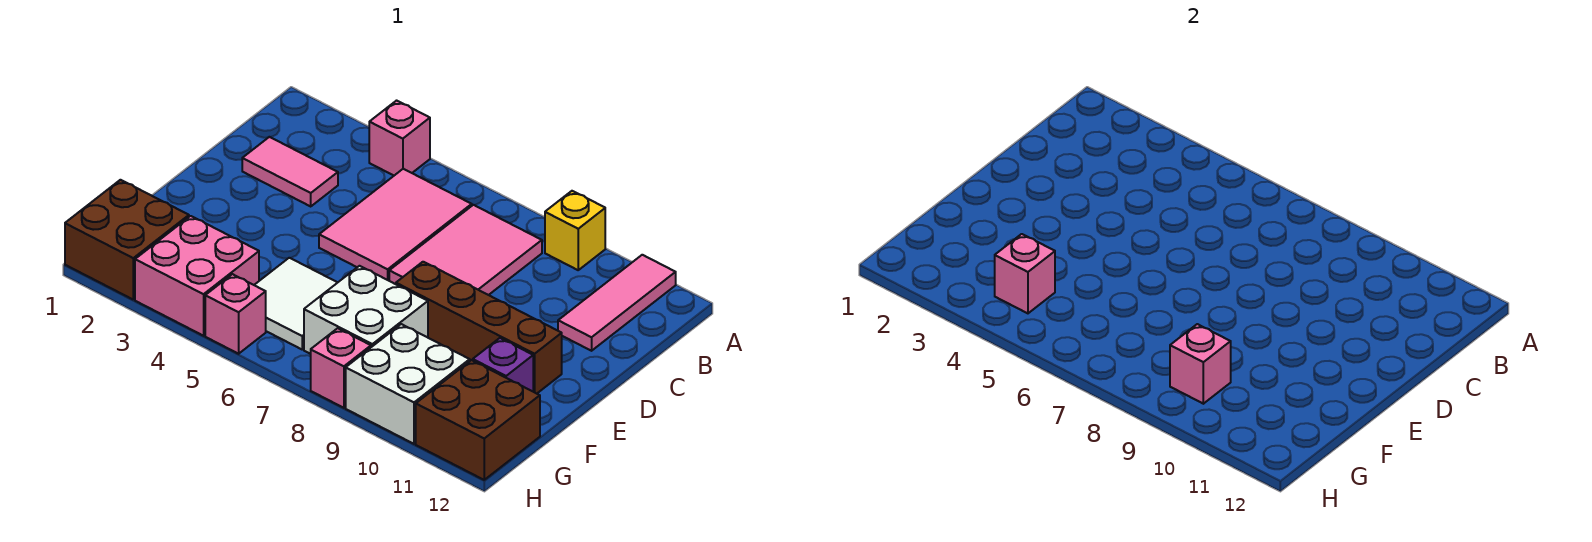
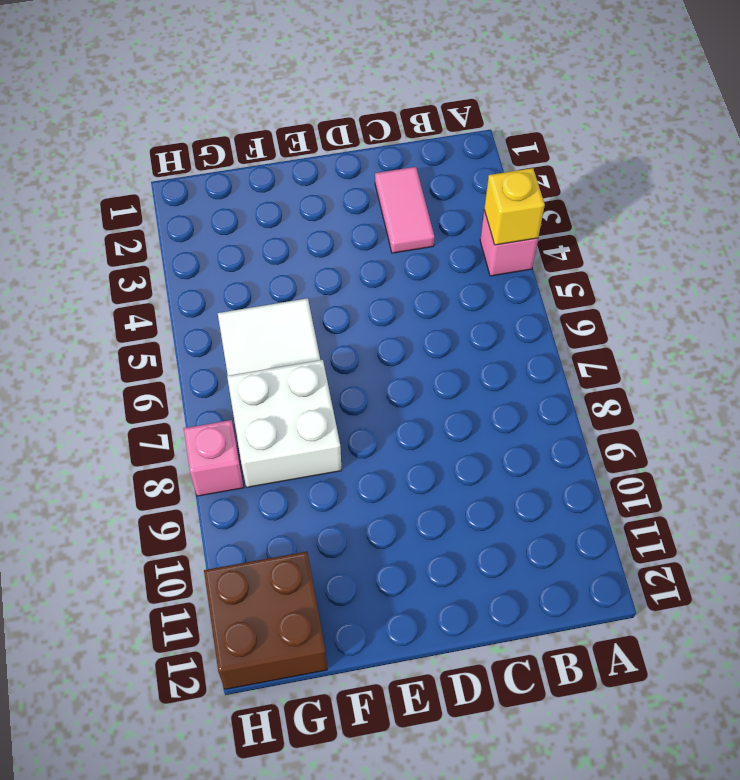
yellow brick A4 level 2 -> yellow brick A9 level 1
none -> pink tile A11:C11 level 1
none -> pink tile B5:D6 level 1
none -> pink tile B7:D8 level 1

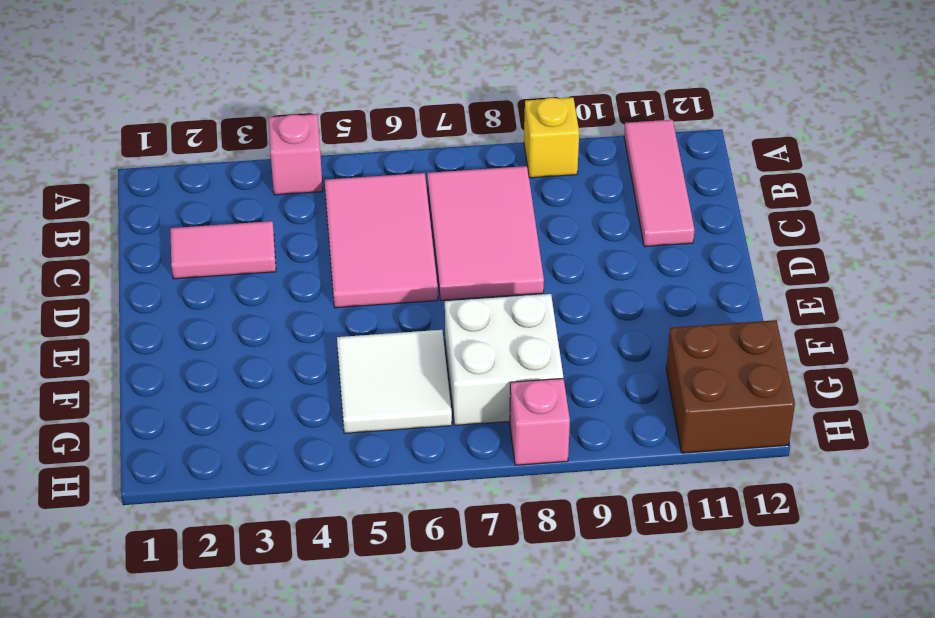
none -> brown brick E8:E11 level 1
none -> purple brick F11 level 1
none -> brown brick G1:H2 level 1

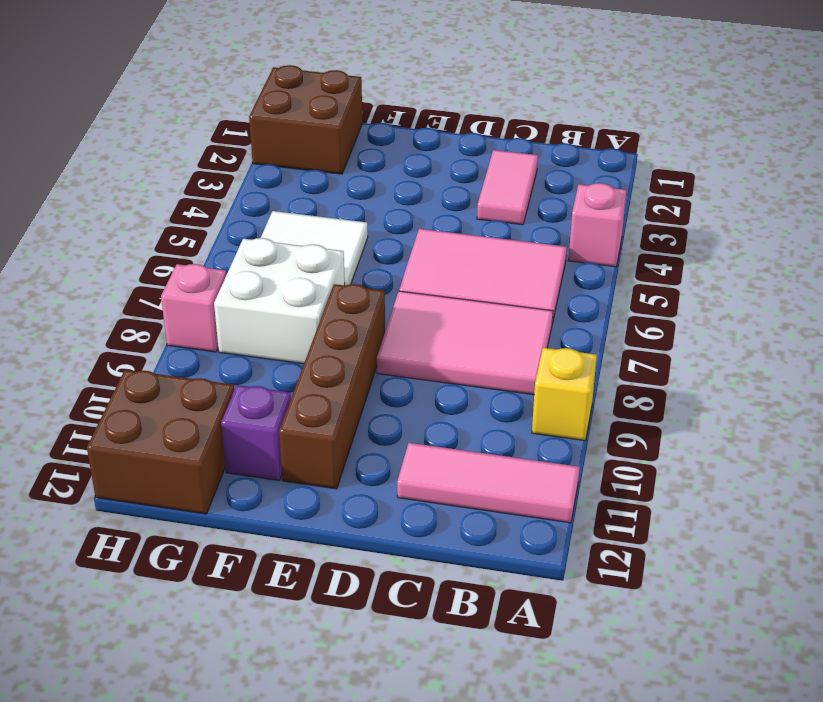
none -> pink brick G3:H4 level 1
none -> white brick G9:H10 level 1
none -> pink brick H5 level 1

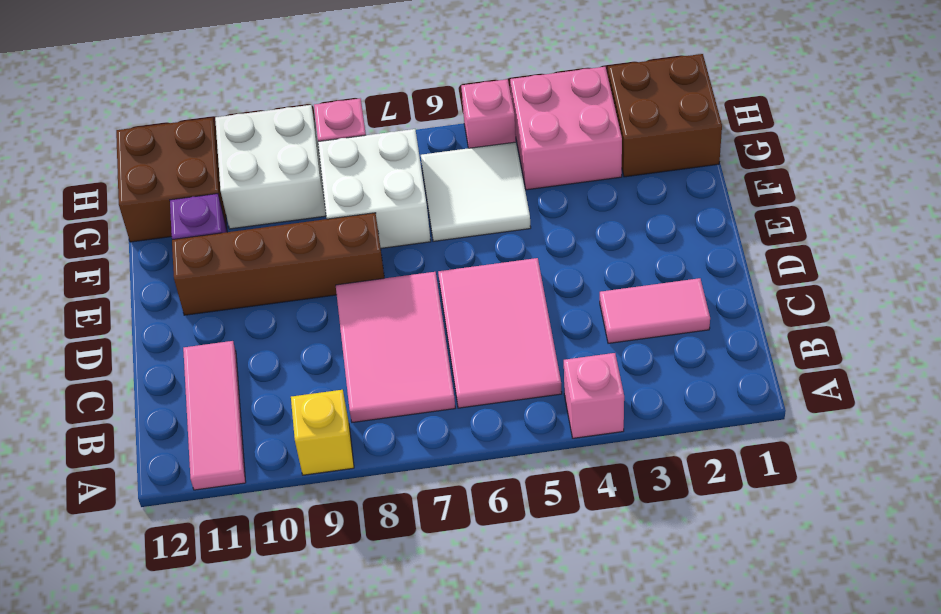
none -> pink brick G4 level 2
none -> pink brick G9 level 2

